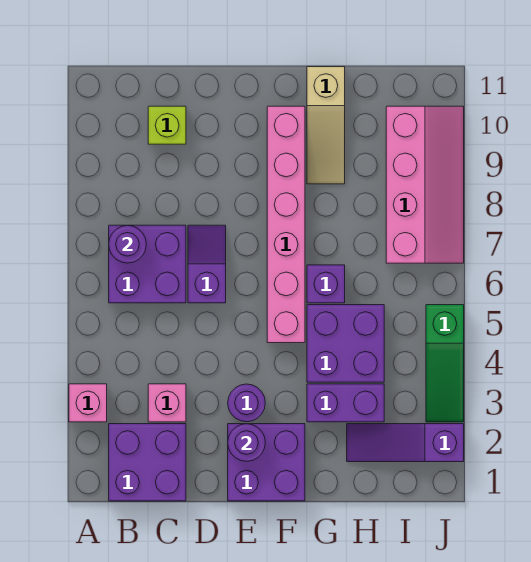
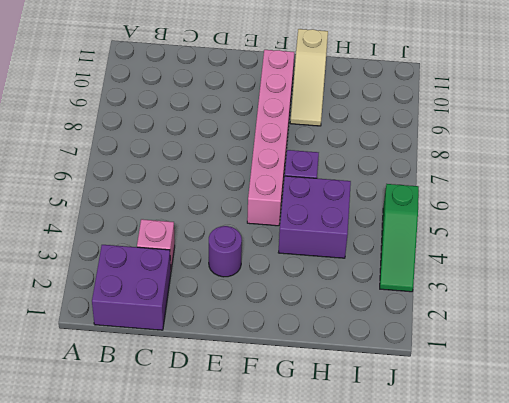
none -> pink brick A3 level 1
none -> purple brick B6:C7 level 1
none -> lime brick C10 level 1

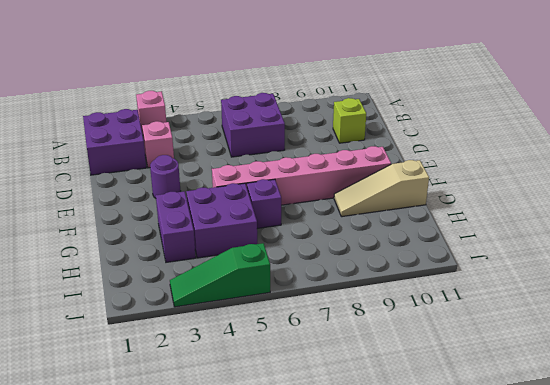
none -> purple slope D6:D7 level 1 top 6
none -> purple brick E1:F2 level 1
none -> purple slope H2:J2 level 1 top J

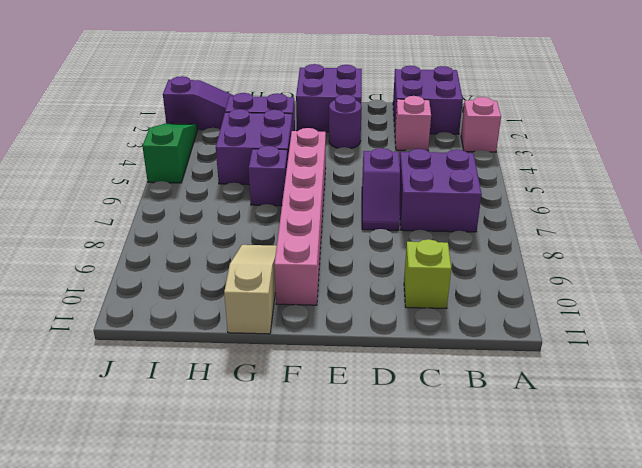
none -> pink slope I7:J10 level 1 top I
none -> purple round brick B7 level 2
none -> purple round brick E2 level 2

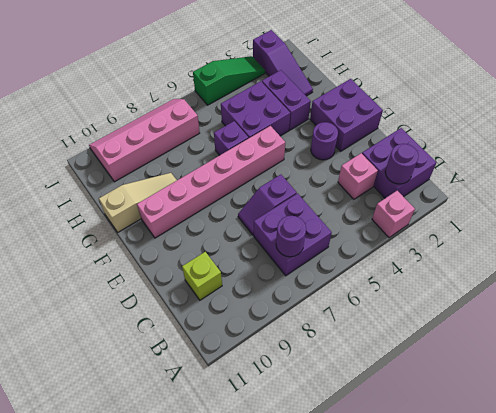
purple round brick B2 level 2 -> purple round brick E2 level 2

